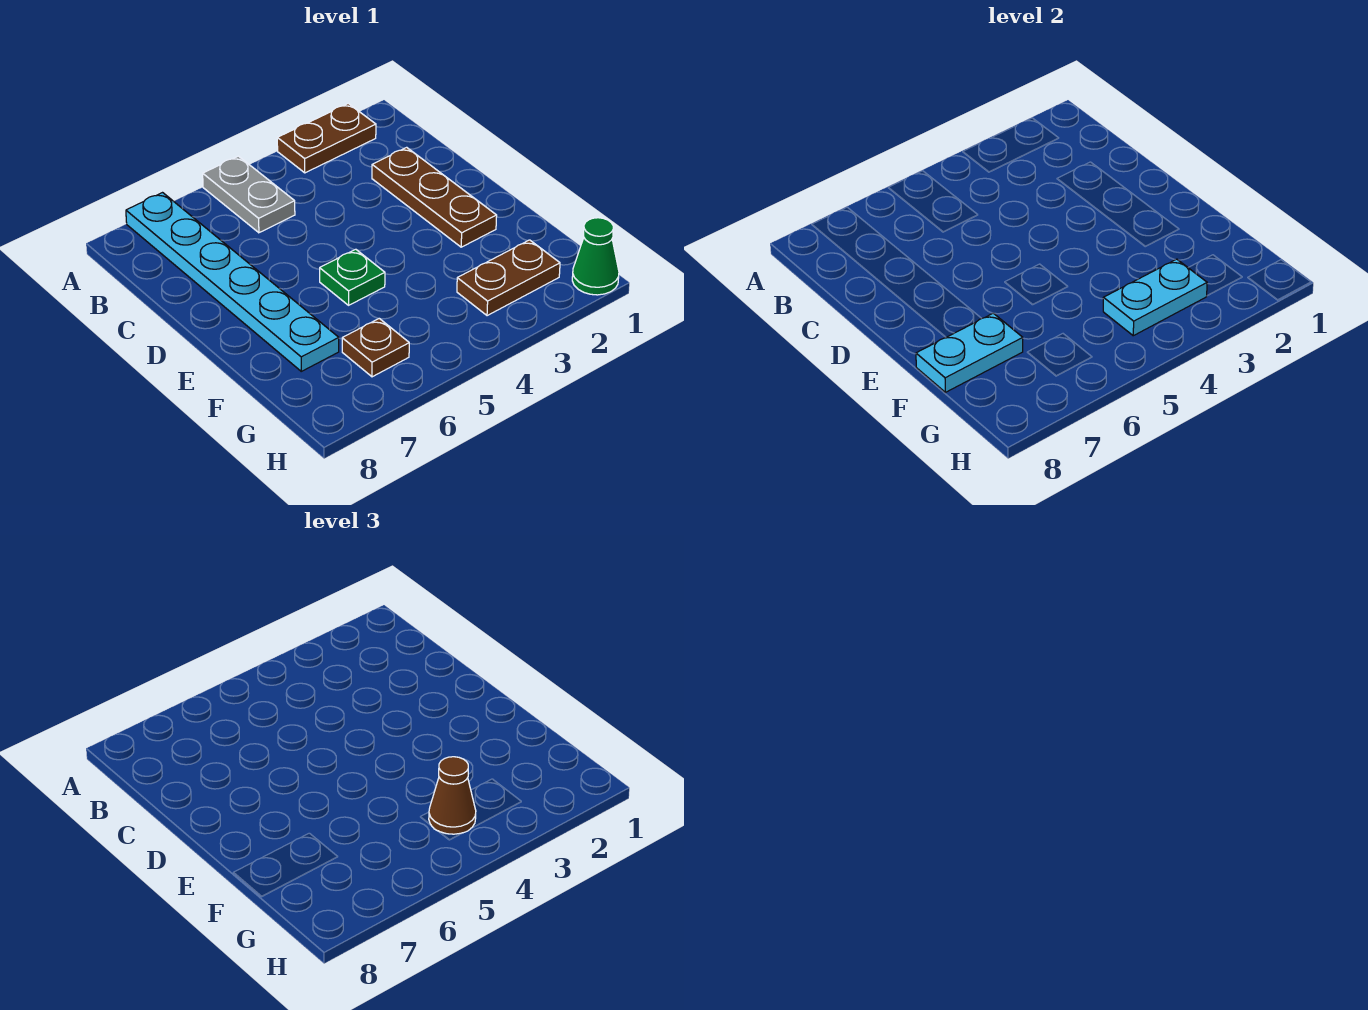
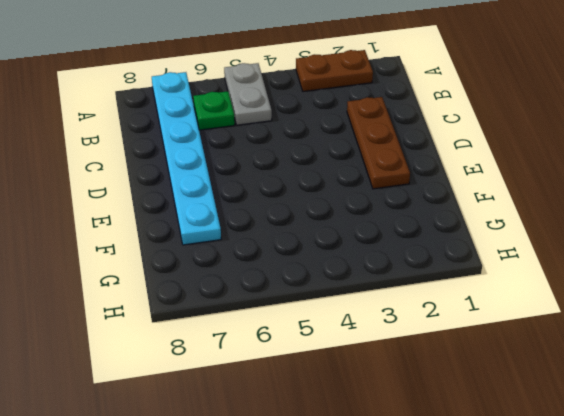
green plate B6 level 1 -> green plate E5 level 1
none -> brown plate G2:G3 level 1
none -> brown plate G6 level 1

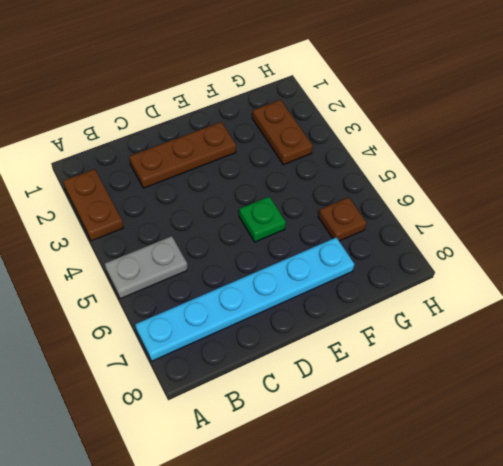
none -> green cone H1 level 1
none -> cyan plate F7:F8 level 2

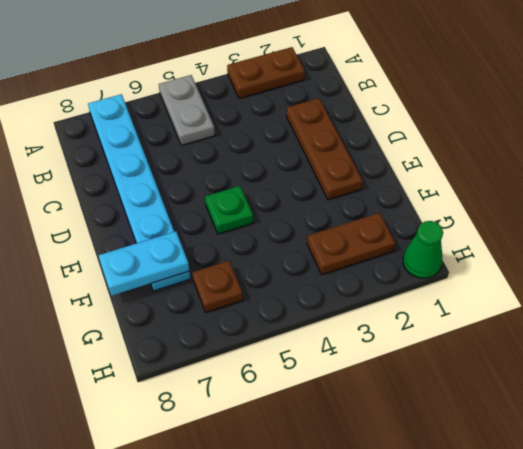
none -> cyan plate G3:G4 level 2
none -> brown cone G4 level 3

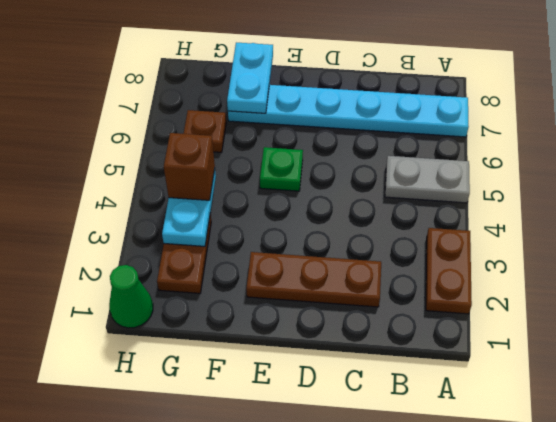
brown brick G4 level 3 -> brown cone G4 level 3

